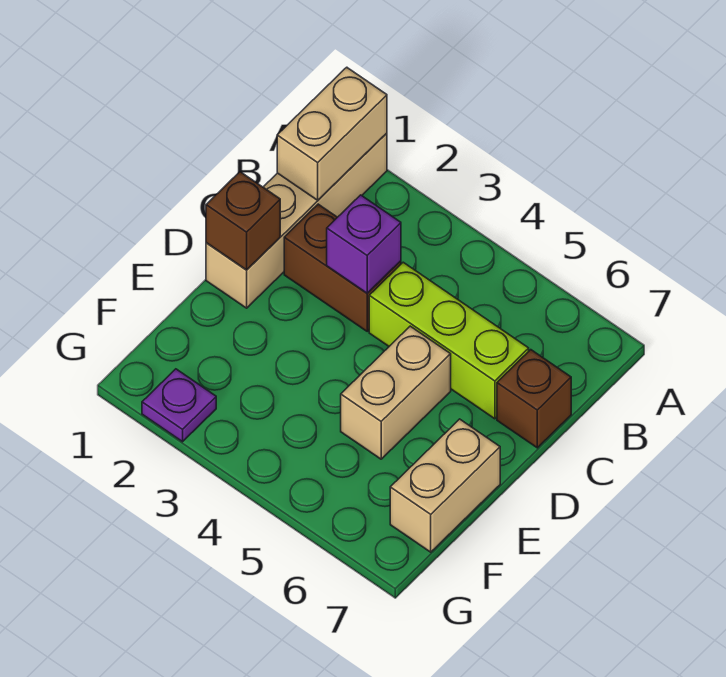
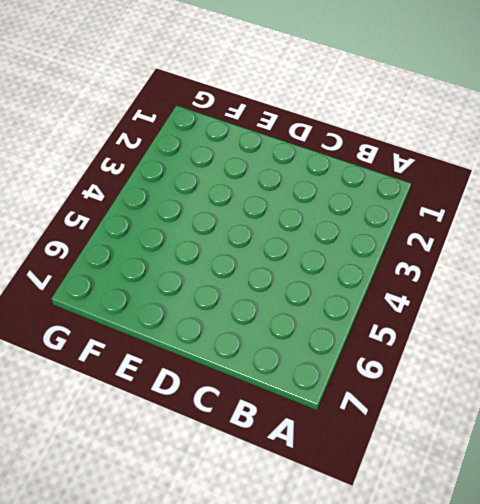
none -> tan brick A1:D1 level 1
none -> brown brick C2:C3 level 1

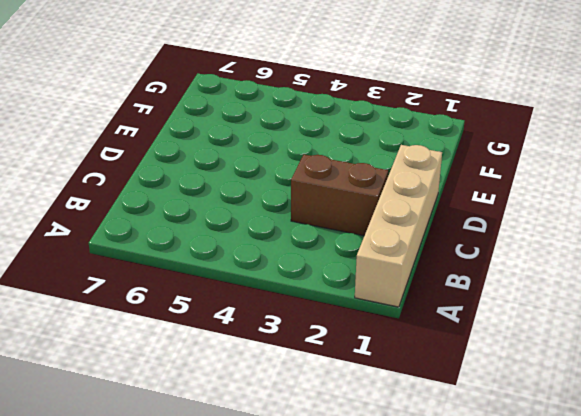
none -> lime brick C4:C6 level 1
none -> brown brick C7 level 1

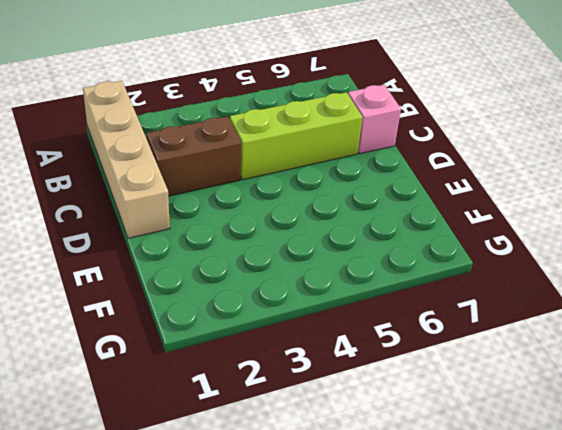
pink brick C7 level 1 -> brown brick C7 level 1
none -> tan brick D5:E5 level 1
none -> tan brick E7:F7 level 1

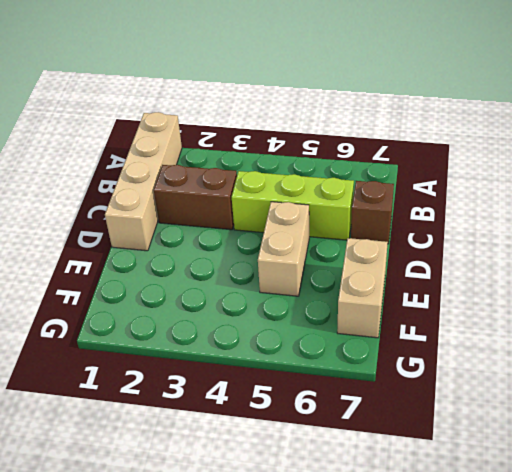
none -> purple plate G2 level 1
none -> tan brick A1:B1 level 2

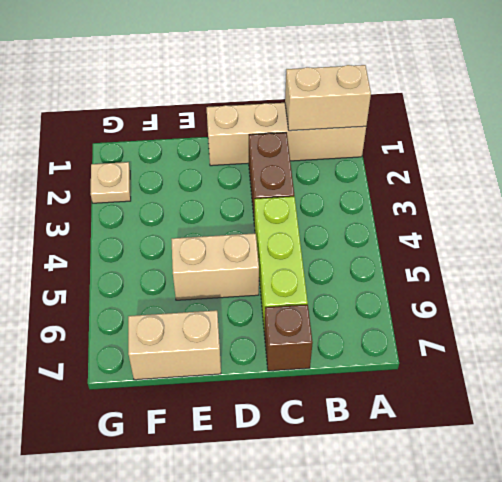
tan plate G2 level 1 -> purple plate G2 level 1
none -> purple brick C3 level 2
none -> brown brick D1 level 2

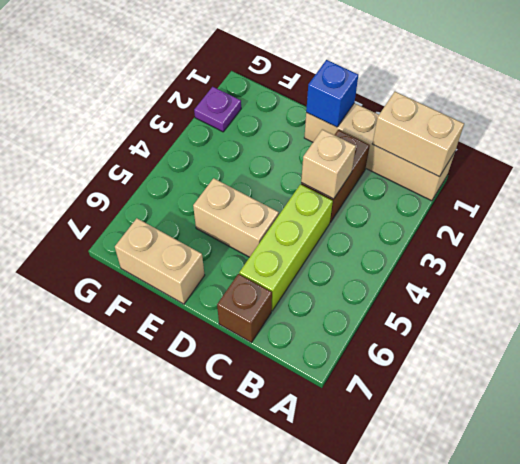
tan brick C3 level 2 -> purple brick C3 level 2
blue brick D1 level 2 -> brown brick D1 level 2

